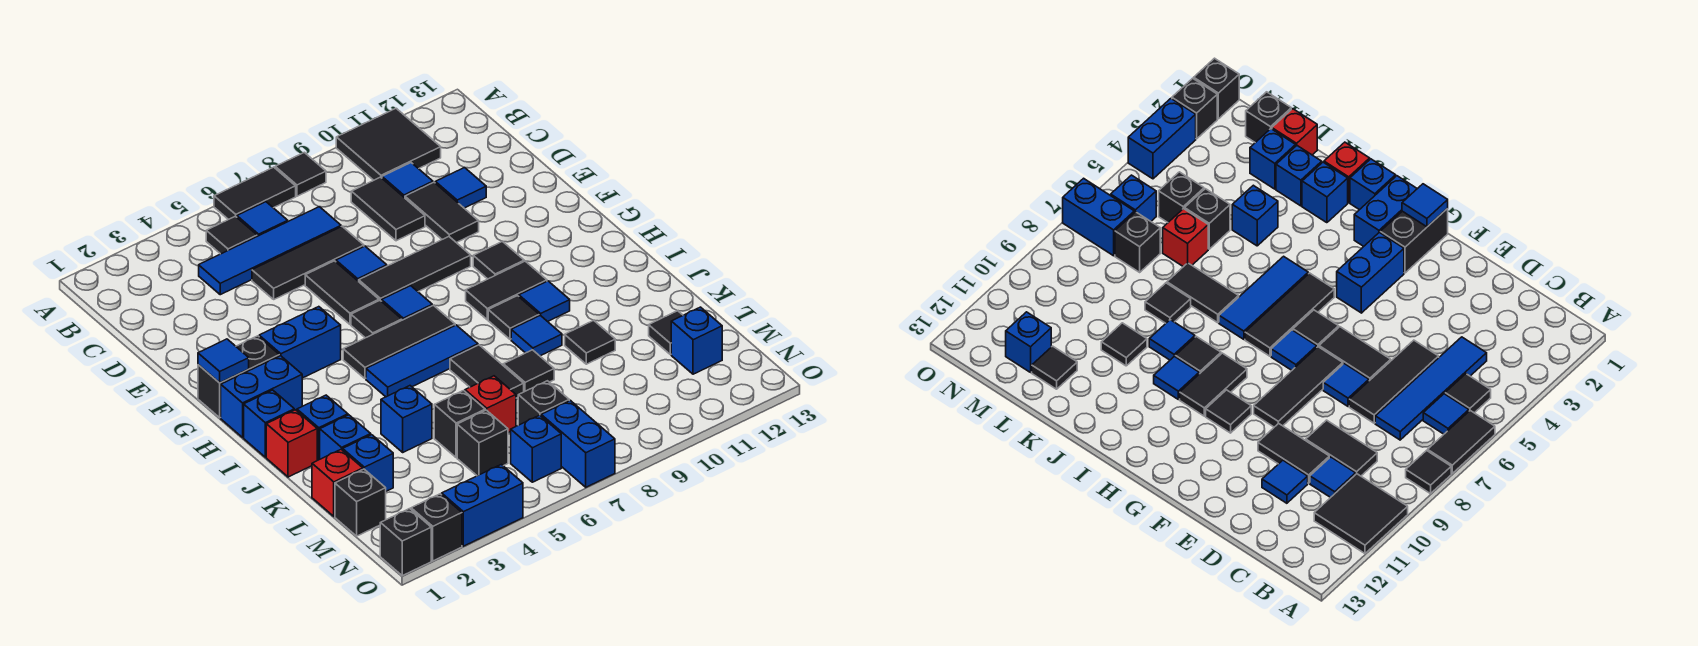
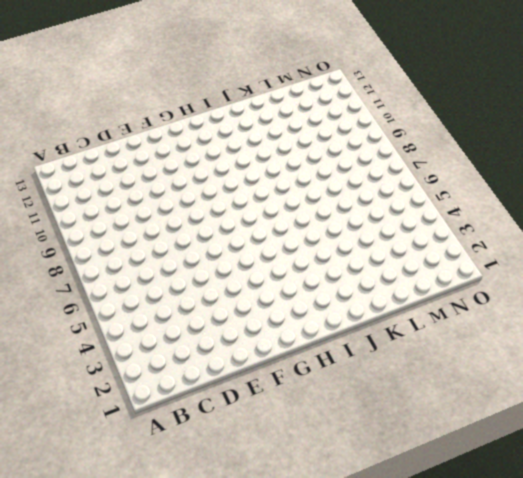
none -> black tile A6:A7 level 1
none -> black tile A8 level 1
none -> black tile A10:B11 level 1
none -> black tile B5 level 1

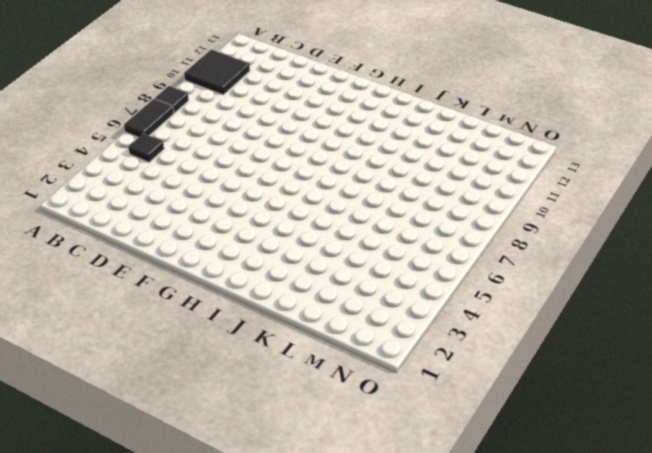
none -> blue tile B6 level 1
none -> blue tile C4:C7 level 1
none -> black tile C9:D9 level 1
none -> blue tile C10 level 1

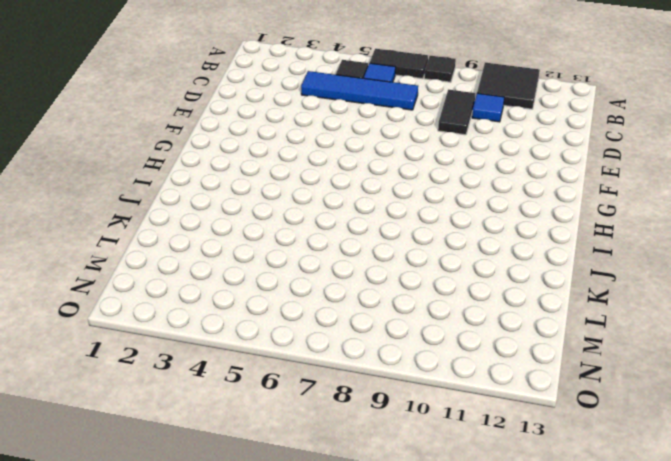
none -> black tile D5:D7 level 1
none -> black tile D10:E10 level 1
none -> blue tile D11 level 1
none -> black tile E6:F6 level 1

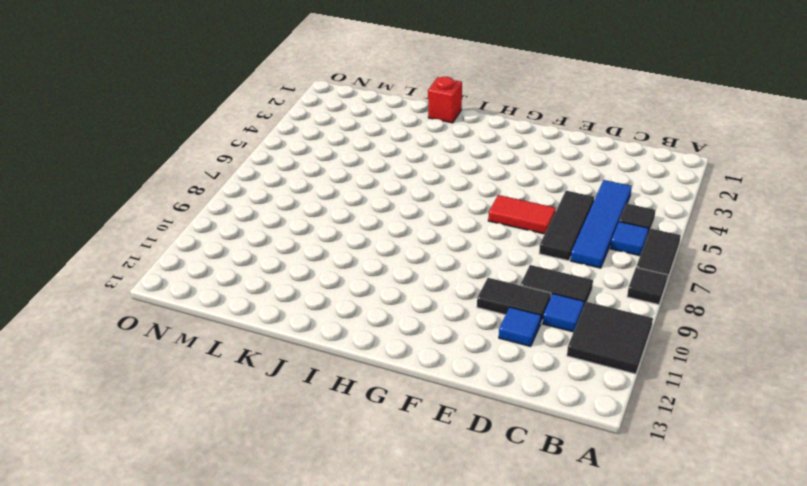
red tile E6:F6 level 1 -> black tile E6:F6 level 1
none -> blue tile E7 level 1
none -> black tile F7:F9 level 1
none -> black brick G1:G2 level 1
none -> blue brick G3:G4 level 1

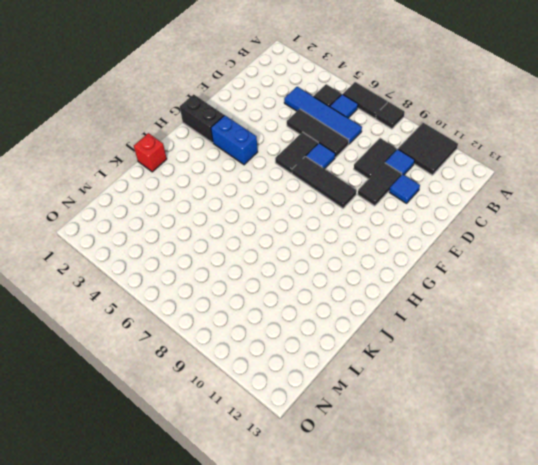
none -> black tile G6 level 1
none -> blue tile G7 level 1
none -> black tile G10 level 1
none -> blue brick H1:H2 level 1

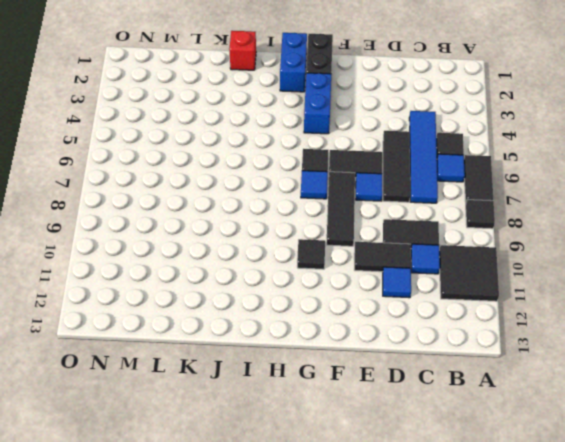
none -> black tile H5:H7 level 1
none -> black tile H9:H10 level 1
none -> blue brick I1 level 1
none -> blue tile I5:I7 level 1

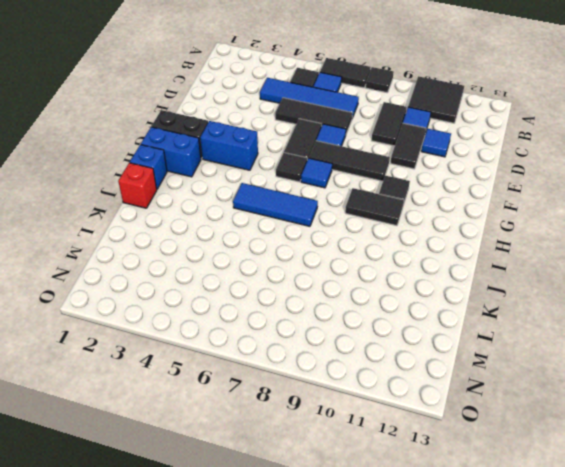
none -> black tile H5:H7 level 1
none -> black tile I9 level 1
none -> blue tile I10 level 1
none -> blue brick J2 level 1

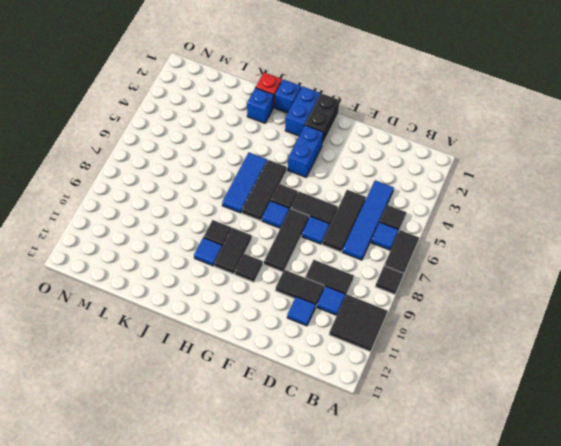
none -> black tile J7:K7 level 1
none -> blue tile J9 level 1
none -> blue brick K2 level 1
none -> blue brick K4 level 1

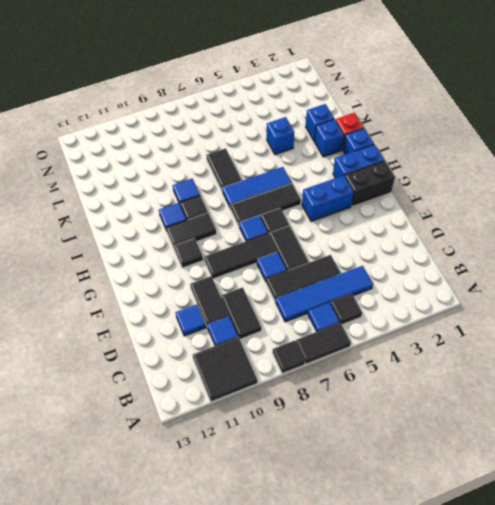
none -> black tile K8 level 1
none -> black tile K10 level 1
none -> red brick L1 level 1
none -> blue brick L2 level 1

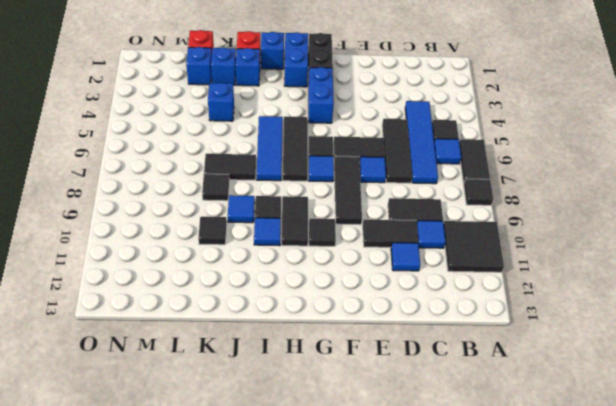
none -> black brick L5 level 1
none -> red brick L6 level 1
none -> black tile L12 level 1
none -> black brick M1 level 1

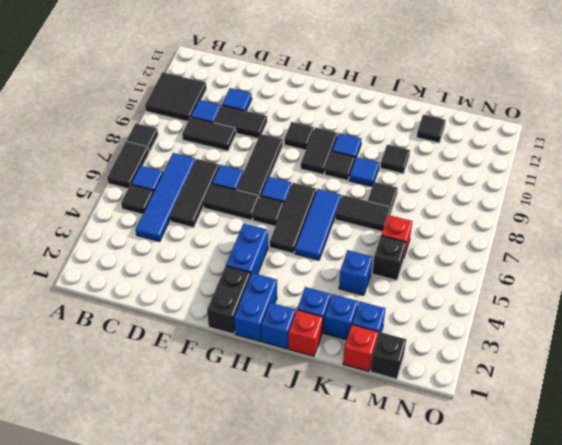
none -> black brick M5 level 1
none -> black brick M7 level 1
none -> blue brick M12 level 1
none -> blue brick N6 level 1

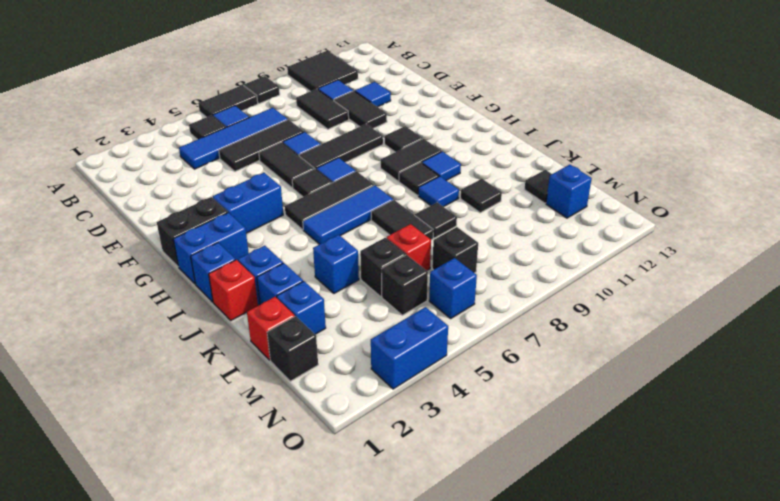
none -> blue brick N7:O7 level 1
none -> black brick O1 level 1
none -> black brick O2 level 1
none -> blue tile G1 level 2

